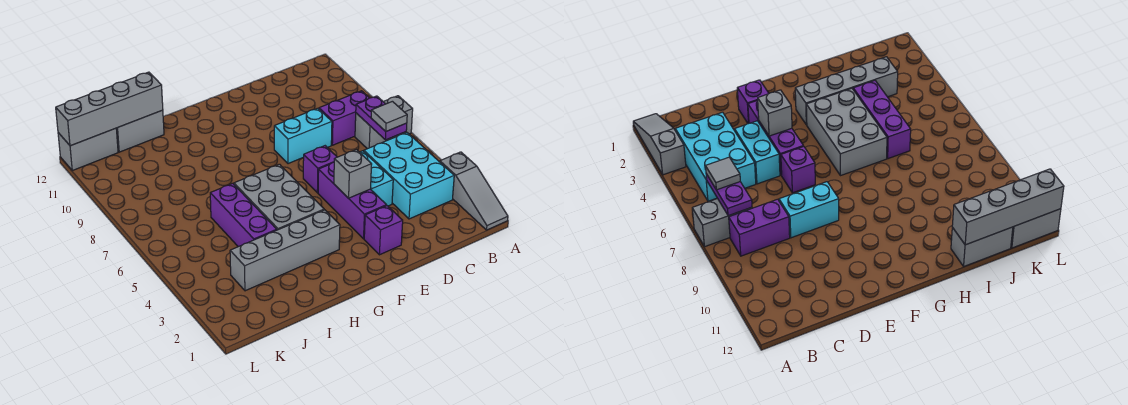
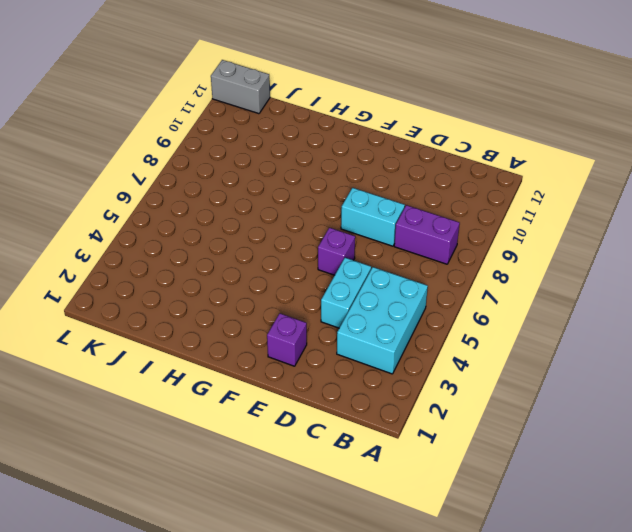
none -> grey slope A1:A3 level 1 top 3
none -> grey brick A7:B7 level 1
none -> purple brick E3:E5 level 1

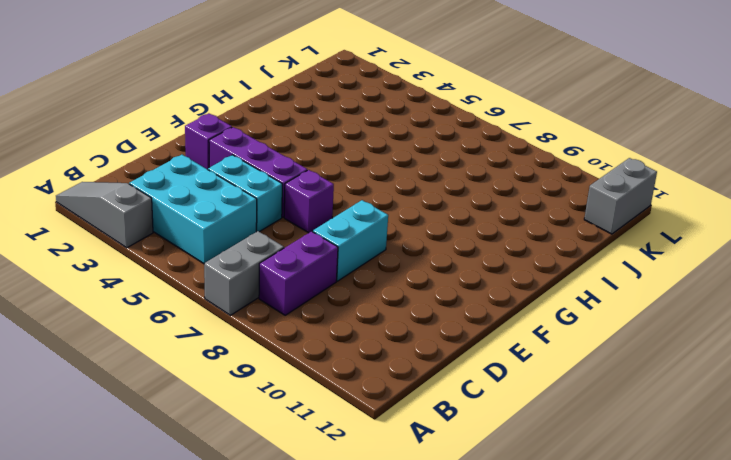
none -> grey brick G3:J3 level 1
none -> grey brick G4:H6 level 1
none -> purple brick I4:I6 level 1

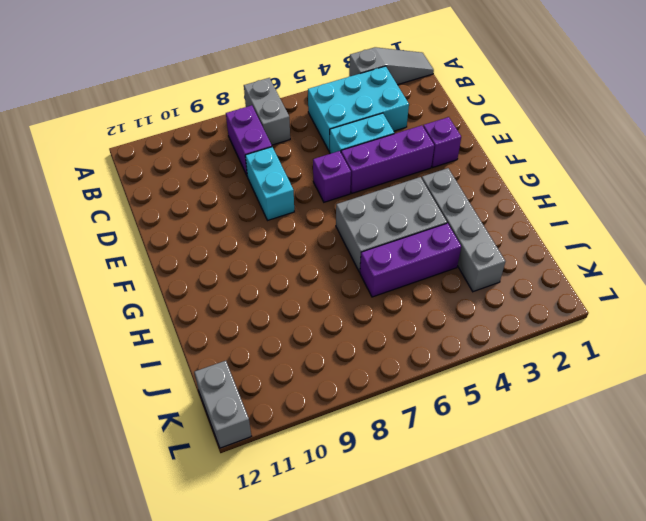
none -> grey brick I12:J12 level 1
none -> purple plate B6:B7 level 2
none -> grey brick E4 level 2

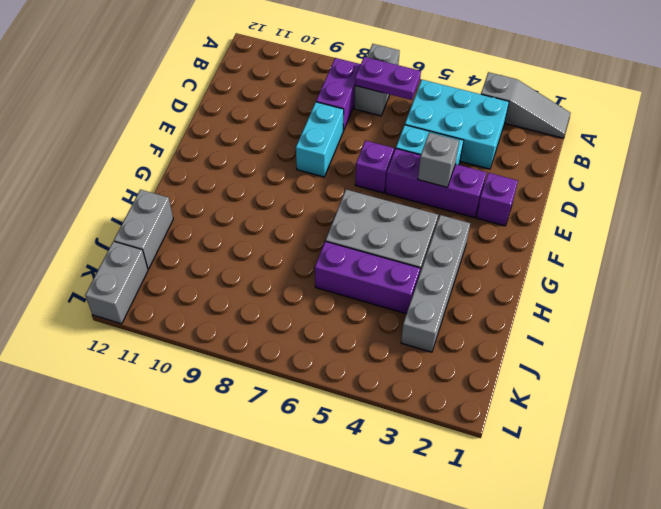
none -> grey brick I12:L12 level 2
none -> grey tile B6 level 3

